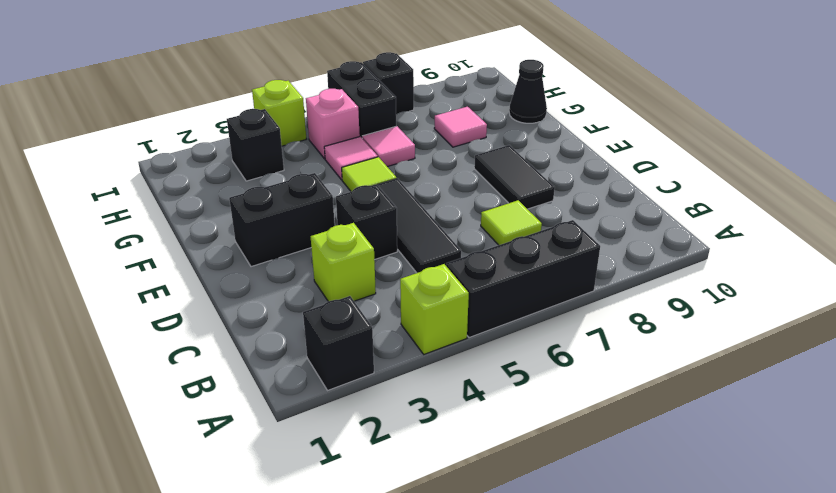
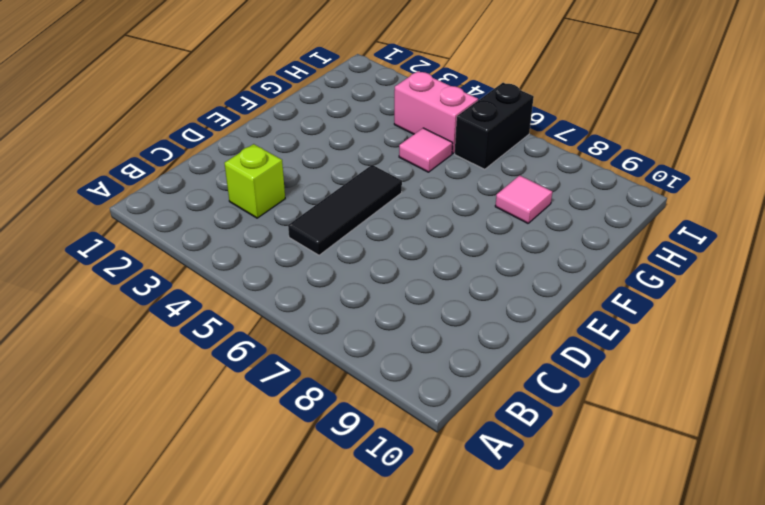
pink brick H4:H5 level 1 -> pink brick H5 level 1
none -> black brick A2 level 1
none -> lime brick A4 level 1
none -> black brick A5:A7 level 1

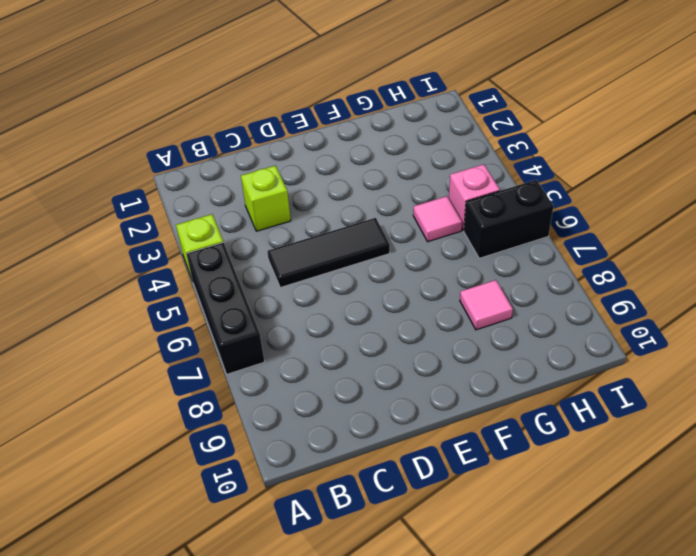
none -> black brick A2 level 1
none -> lime tile C7 level 1
none -> black brick D4 level 1

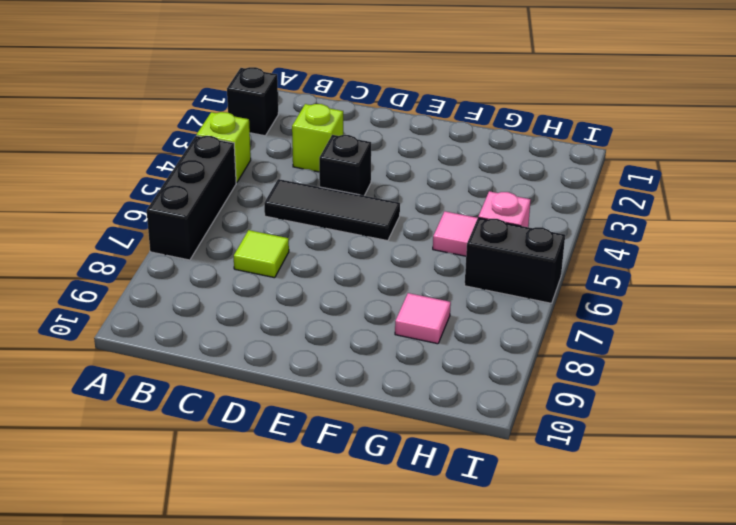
none -> black tile D8:E8 level 1
none -> black brick E2:E3 level 1
none -> lime tile F5 level 1

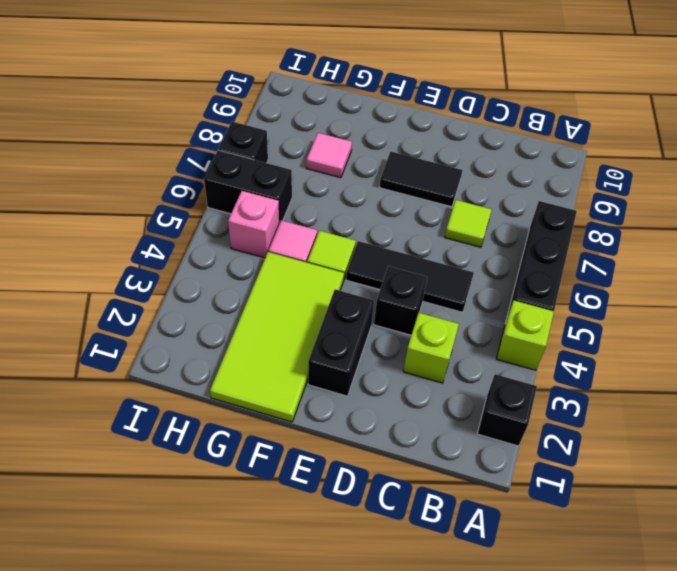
lime tile F1:G4 level 1 -> none
none -> pink tile G6 level 1
none -> black cone G10 level 1
none -> black brick H3 level 1

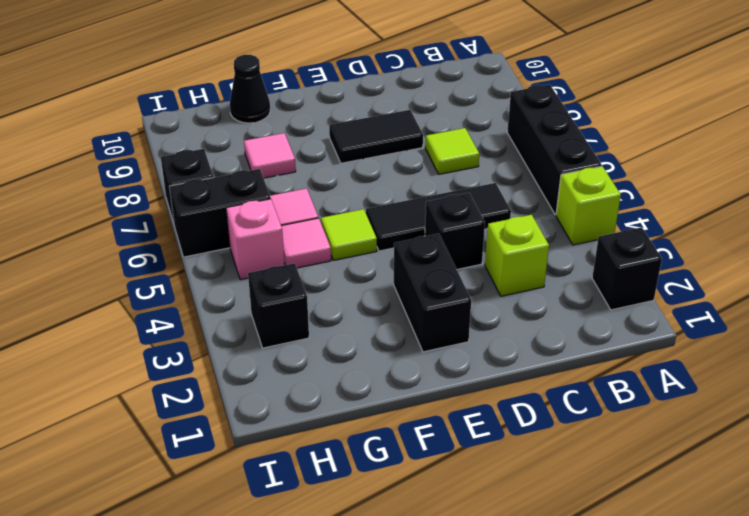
none -> lime brick I4 level 1

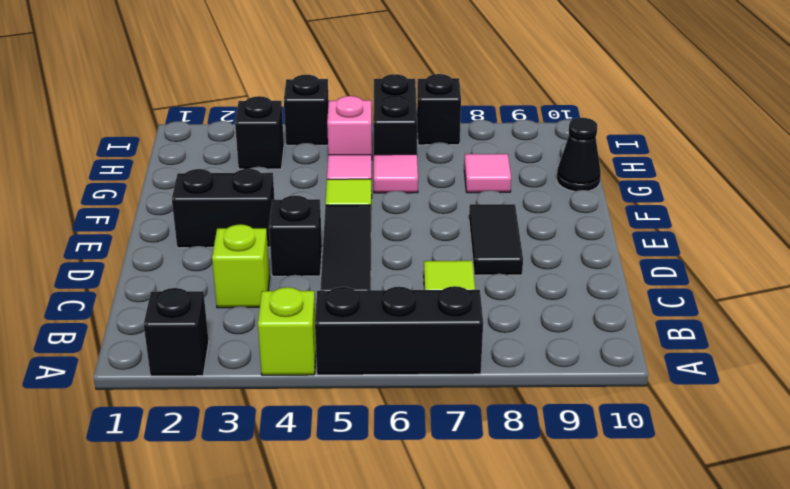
black brick I4 level 1 -> lime brick I4 level 1

